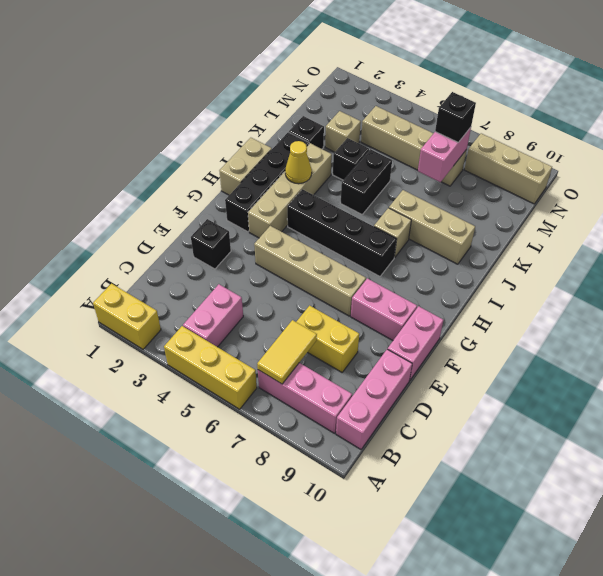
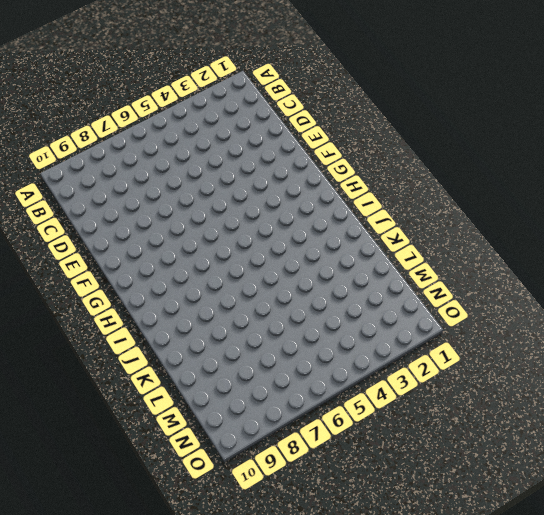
none -> yellow brick A1:A2 level 1
none -> yellow brick A4:A6 level 1
none -> pink brick B4:C4 level 1

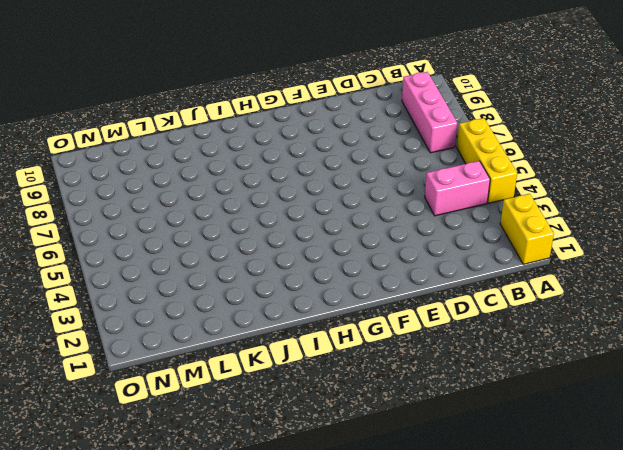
none -> pink brick B10:D10 level 1
none -> yellow brick D7:D8 level 1
none -> black brick E2 level 1

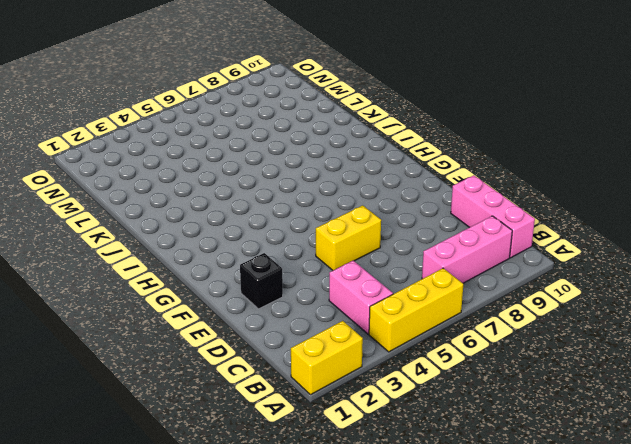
yellow brick E5:E6 level 1 -> yellow brick D7:D8 level 1
none -> pink brick E10:F10 level 1
none -> tan brick F4:F7 level 1
none -> pink brick F8:F9 level 1

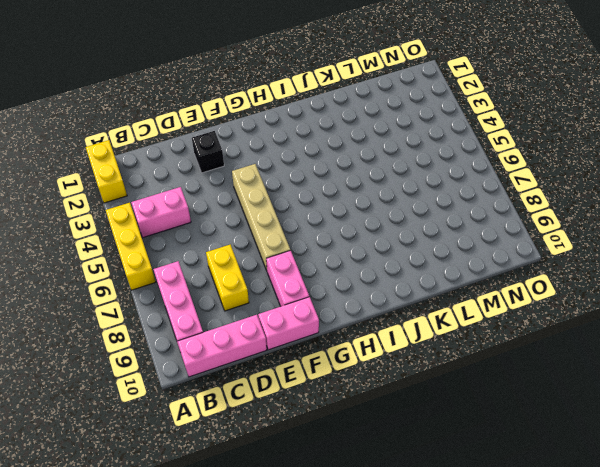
none -> black brick G2:J2 level 1
none -> tan brick G3:J3 level 1
none -> tan brick H1:I1 level 1

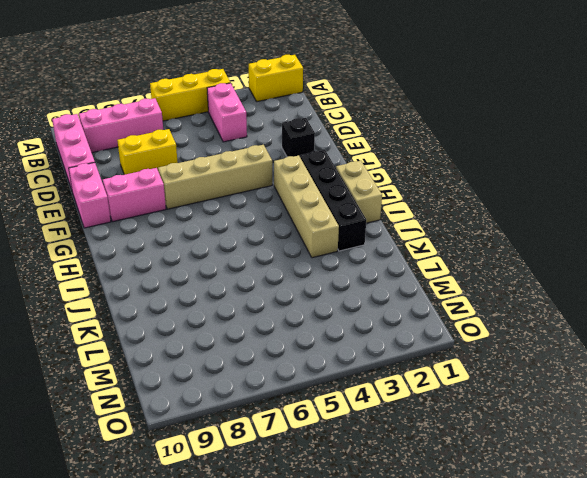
none -> black brick H4:H7 level 1
none -> tan brick I7 level 1
none -> black brick J5:K5 level 1

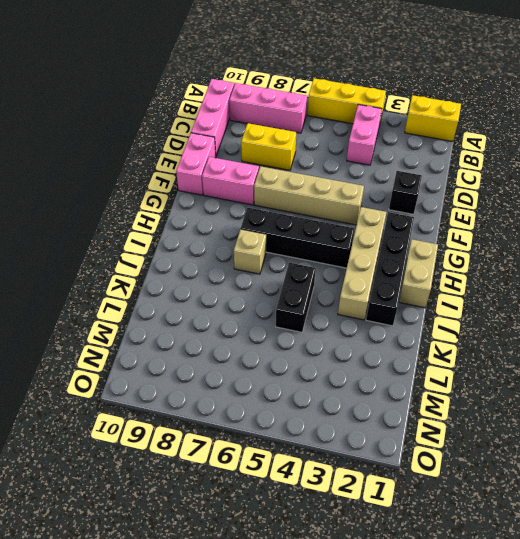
none -> tan brick J7:J9 level 1
none -> black brick K2 level 1
none -> black brick K4 level 1

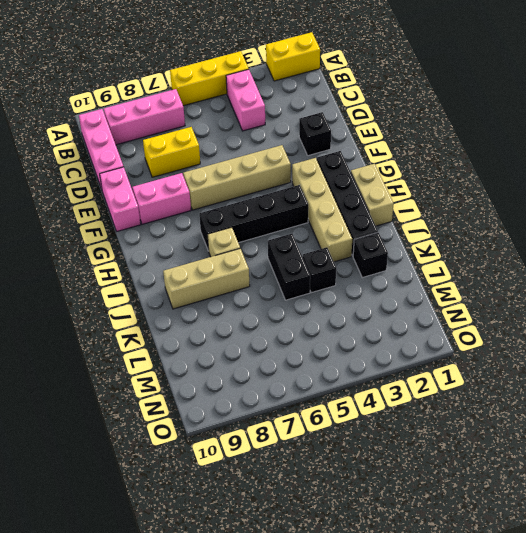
none -> tan brick L3 level 1
none -> tan brick M4:M7 level 1
none -> tan brick N8:N10 level 1

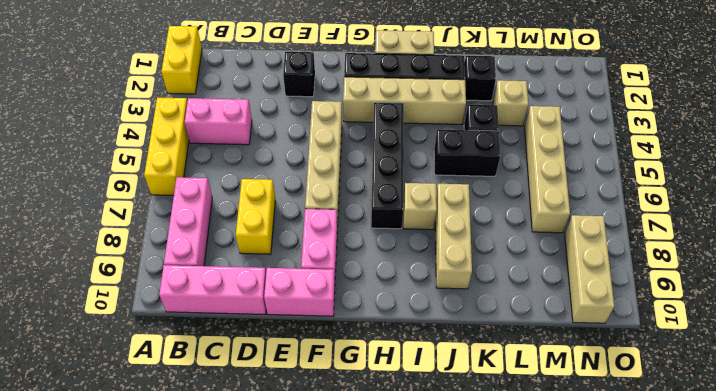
none -> yellow tile B7:C7 level 2
none -> yellow cone I3 level 2
none -> pink brick L7:M7 level 2

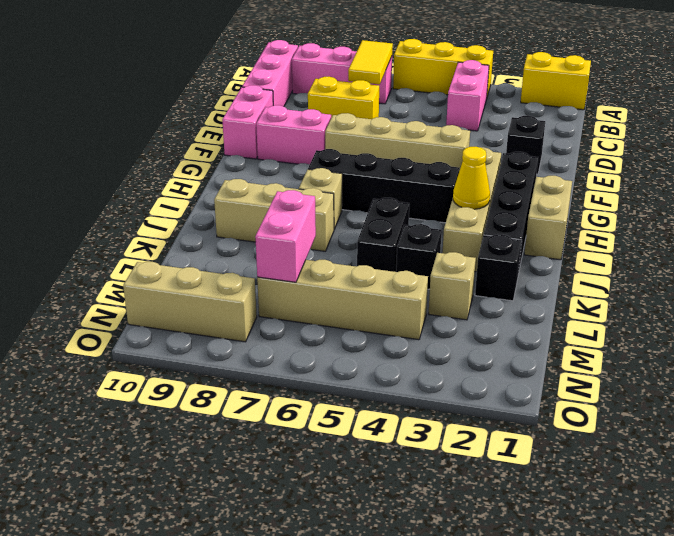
none -> black brick M7 level 3

